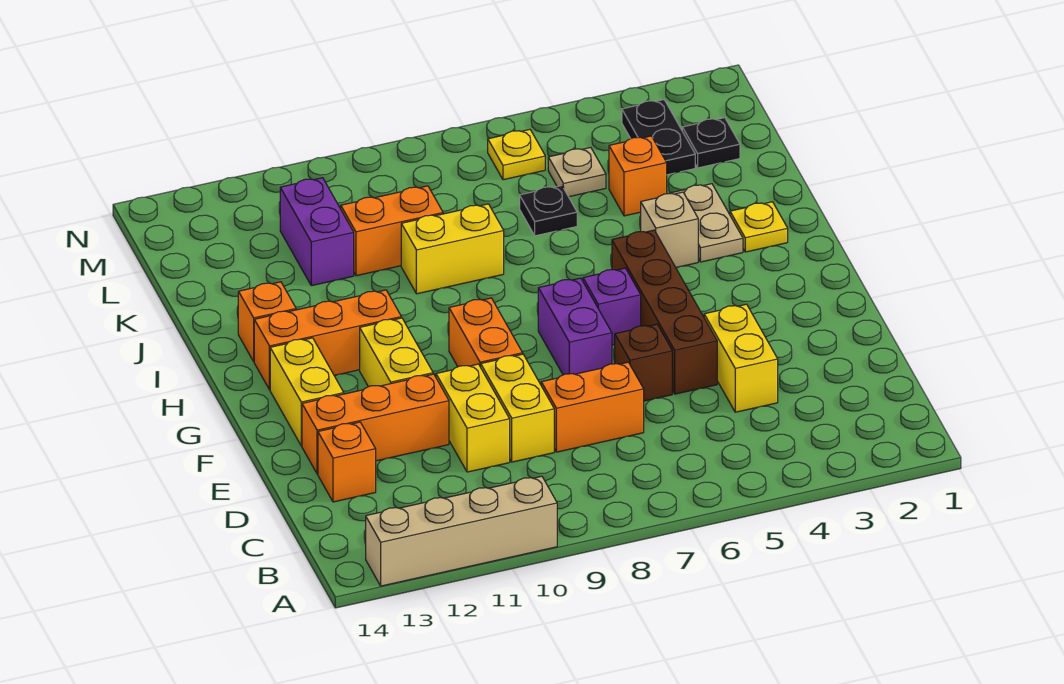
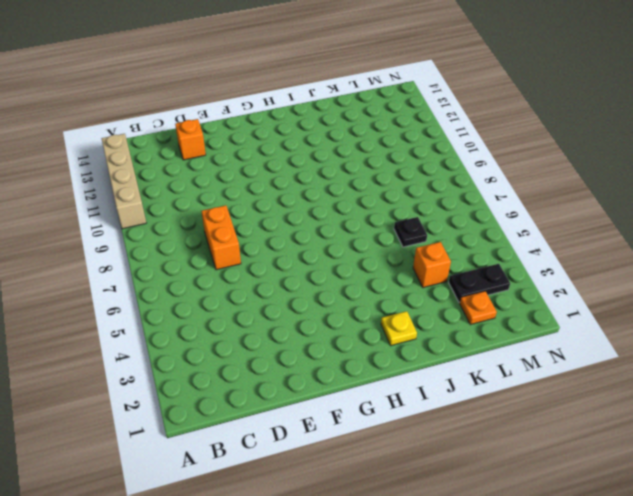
orange plate L2 level 1 -> black plate L2 level 1
none -> yellow brick D4:E4 level 1
none -> yellow brick D9:E9 level 1
none -> yellow brick D10:E10 level 1

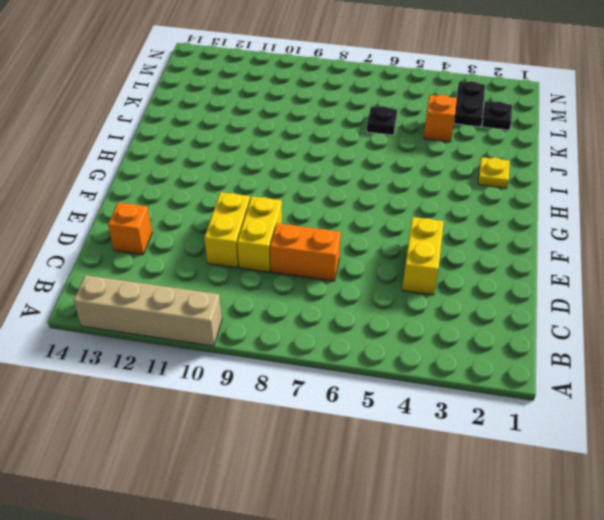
none -> brown brick E5:H5 level 1
none -> brown brick E6 level 1
none -> orange brick E11:E13 level 1

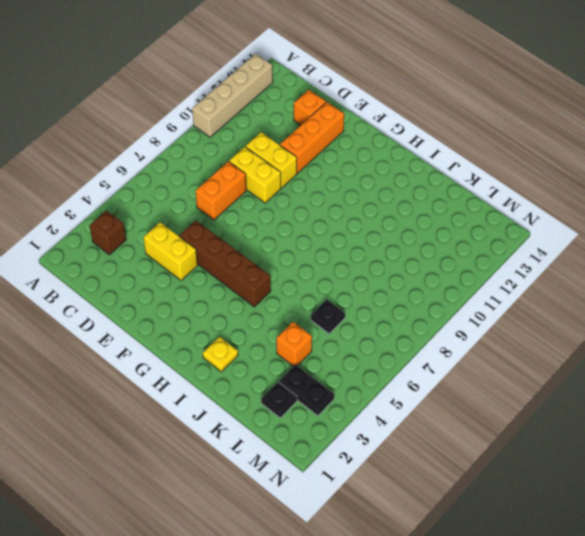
brown brick B3 level 1 -> brown brick E6 level 1
none -> purple brick F7:G7 level 1
none -> orange brick F9:G9 level 1
none -> yellow brick F11:G11 level 1

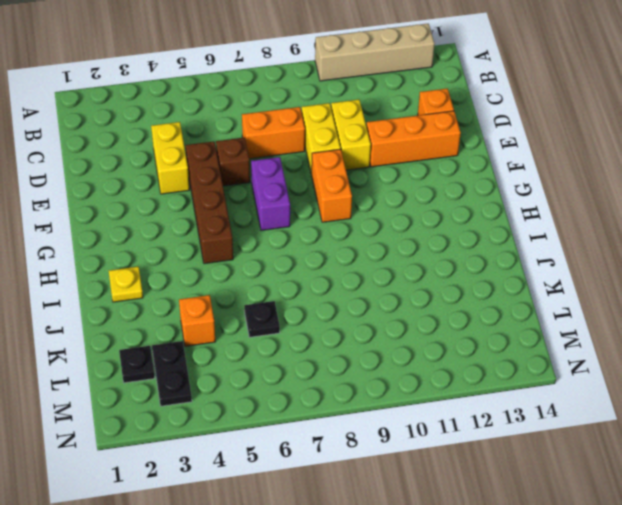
none -> yellow brick F11:G11 level 1
none -> yellow brick F13:G13 level 1
none -> purple brick G6 level 1

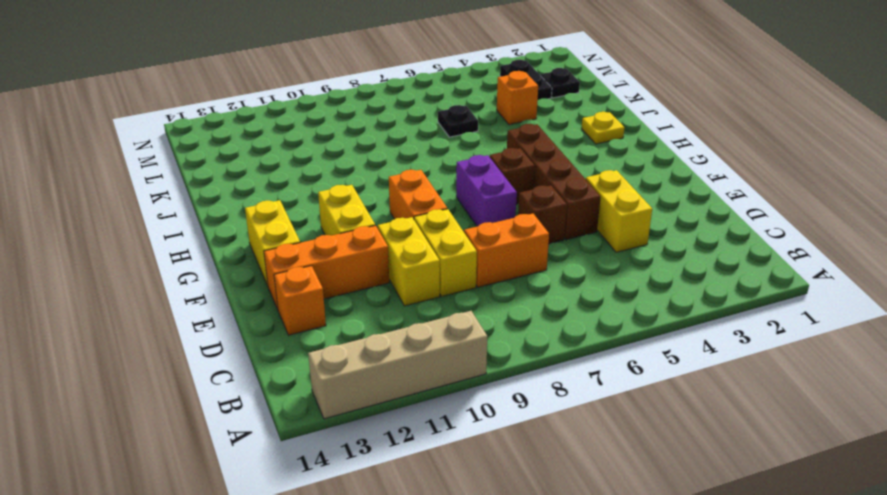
brown brick G6 level 1 -> purple brick G6 level 1
none -> orange brick H11:H13 level 1
none -> tan plate I3:J3 level 1
none -> tan brick I4 level 1

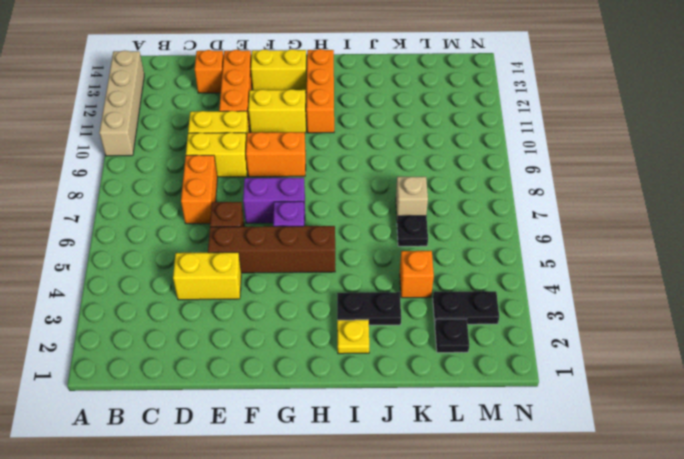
black plate I3:J3 level 1 -> tan plate I3:J3 level 1
tan brick K7 level 1 -> tan brick I4 level 1
none -> orange brick I13 level 1
none -> yellow brick J8:J9 level 1
none -> orange brick K9:K10 level 1

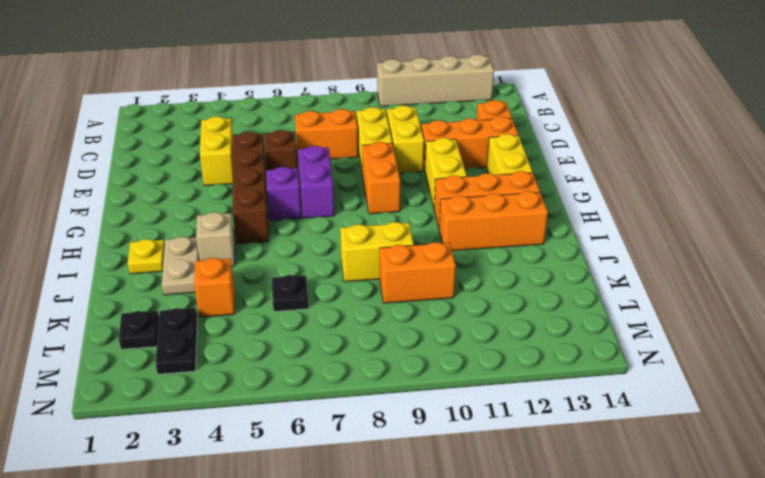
orange brick I11:I13 level 1 -> orange brick I13 level 1
none -> purple brick K11:L11 level 1
none -> tan plate L5 level 1
none -> yellow plate M6 level 1

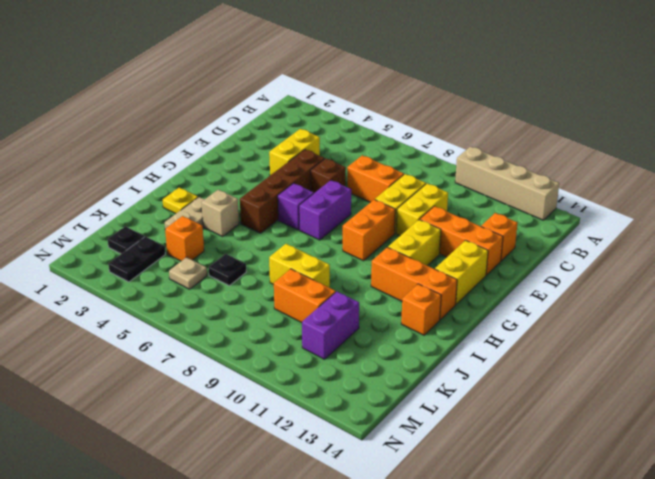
none -> yellow plate M6 level 1

